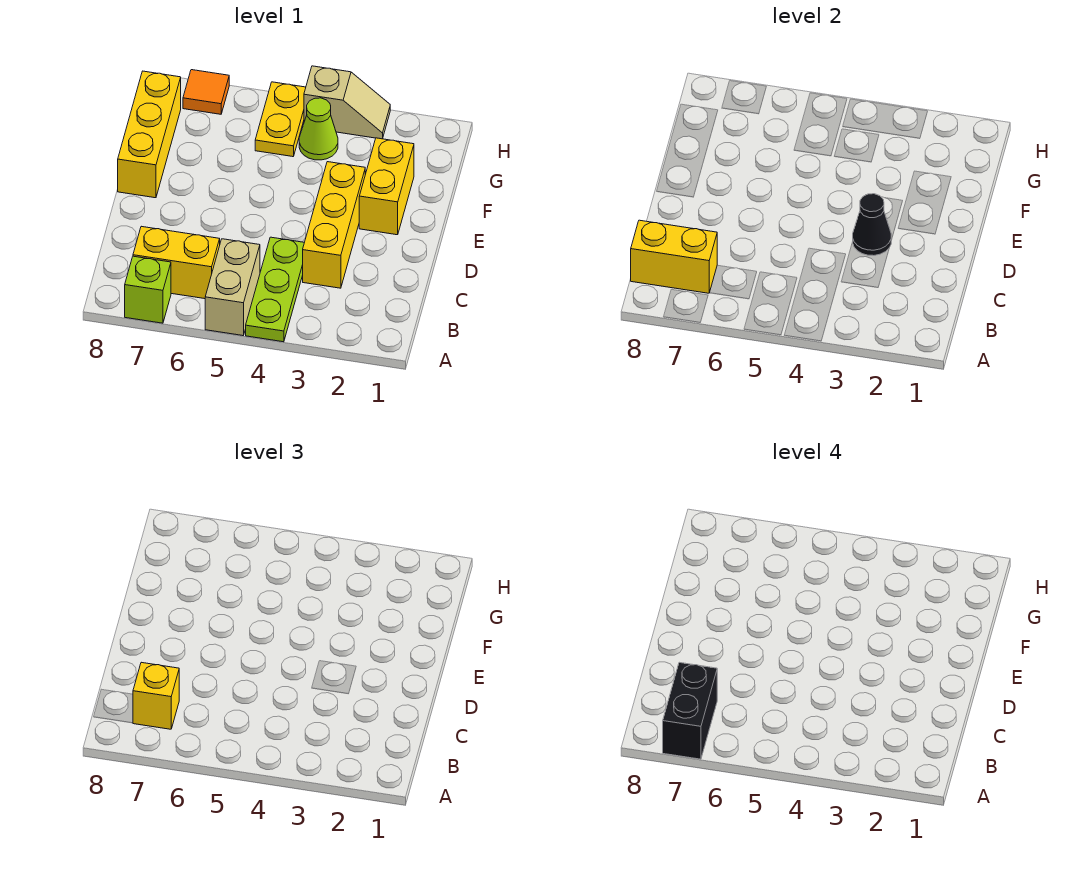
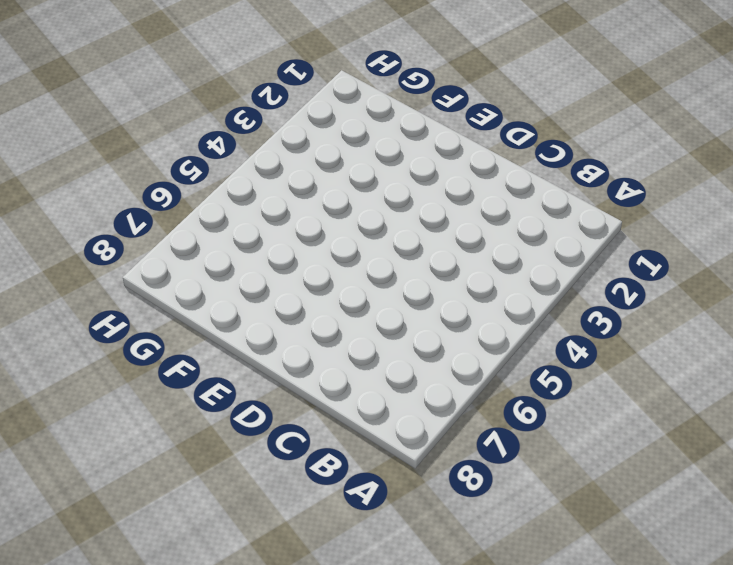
none -> lime plate A4:C4 level 1
none -> tan brick A5:B5 level 1
none -> lime brick A7 level 1

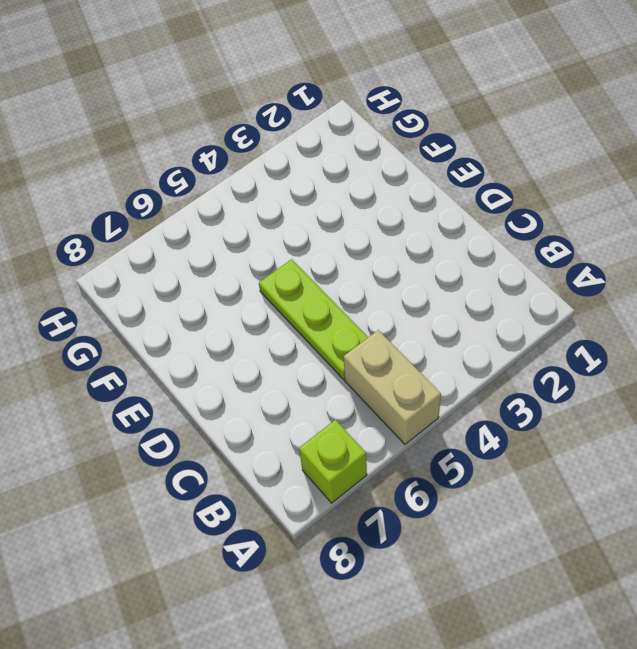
lime plate C5:E5 level 1 -> lime plate A4:C4 level 1
none -> yellow brick B6:B7 level 1
none -> yellow brick C3:E3 level 1
none -> yellow brick E2:F2 level 1

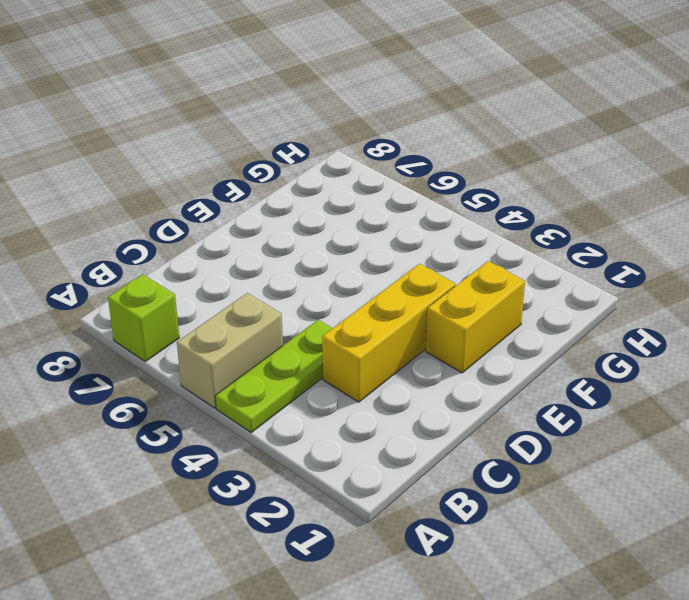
none -> yellow brick B6:B7 level 1
none -> yellow brick E8:G8 level 1
none -> lime cone G4 level 1

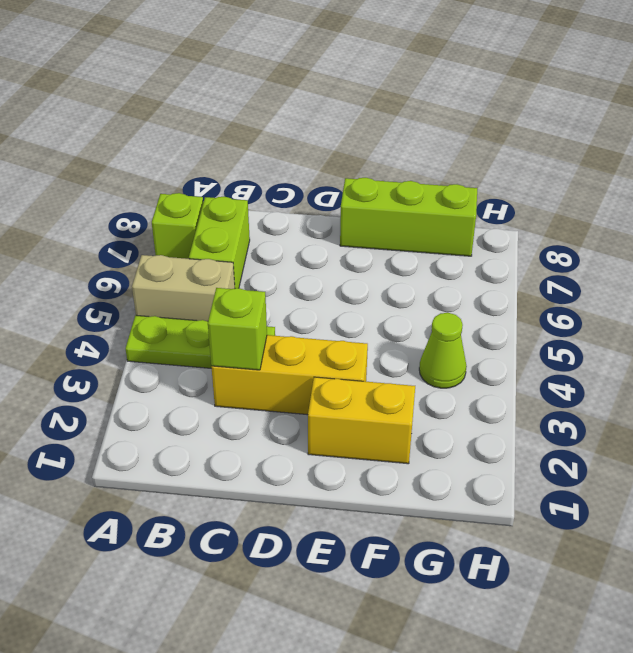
lime brick B6:B7 level 1 -> yellow brick B6:B7 level 1
lime brick C3 level 2 -> none
lime brick E8:G8 level 1 -> yellow brick E8:G8 level 1
none -> yellow plate G5:H5 level 1
none -> tan slope H3:H4 level 1 top 4
none -> orange tile H7 level 1

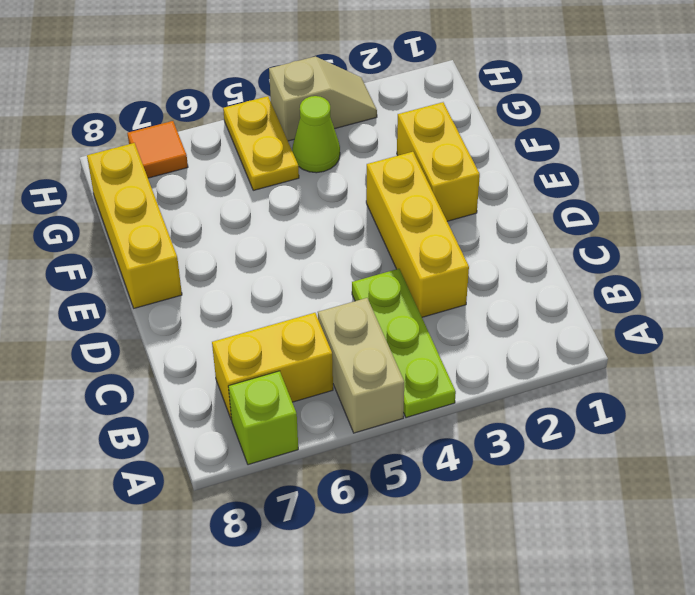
none -> yellow brick B7:B8 level 2
none -> black cone D3 level 2
none -> yellow brick B7 level 3

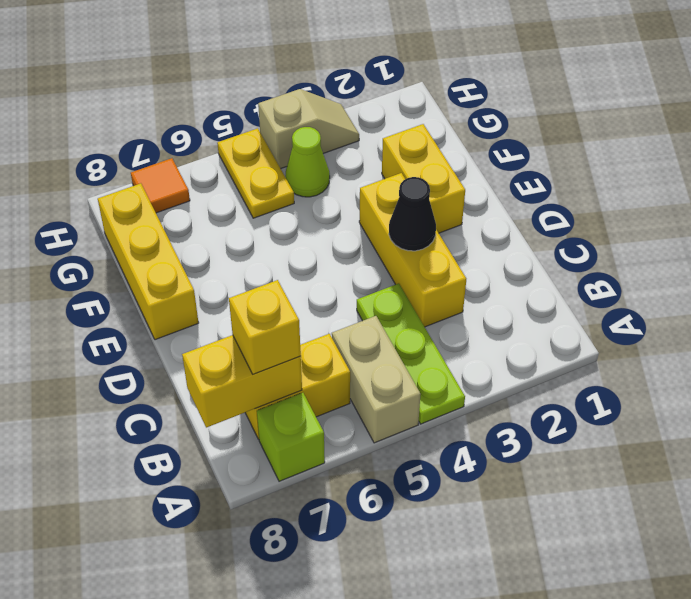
none -> black brick A7:B7 level 4

